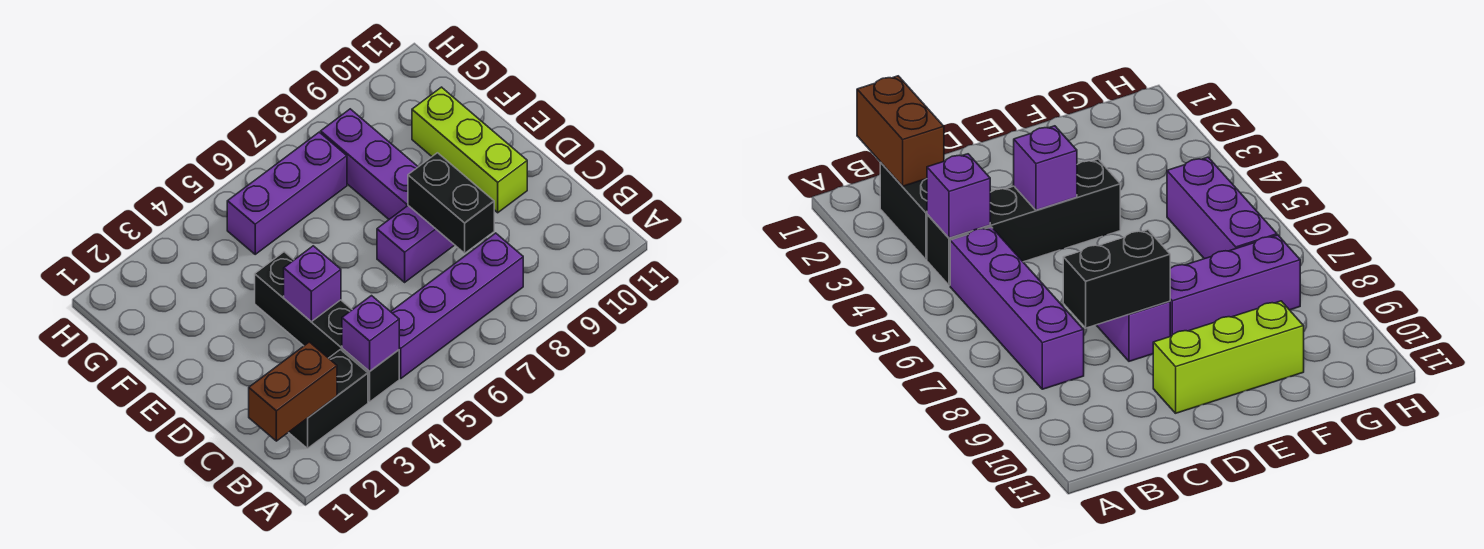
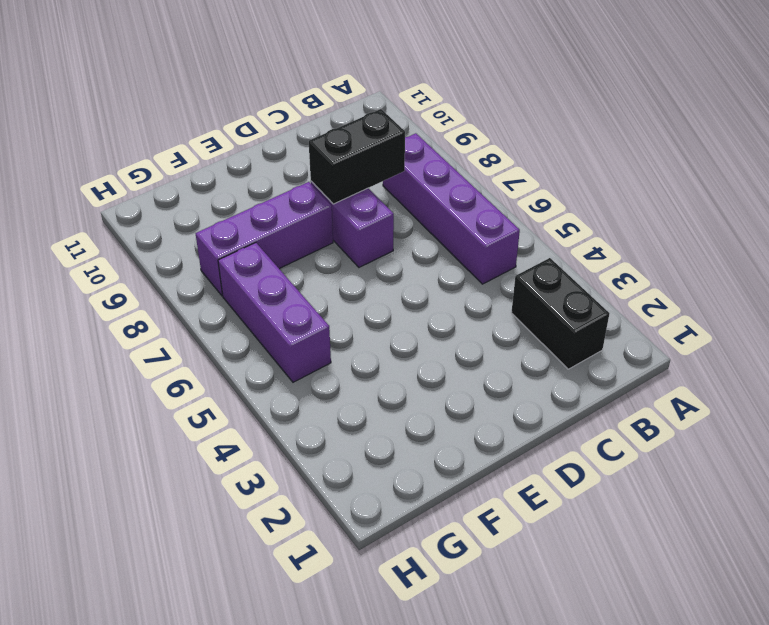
none -> black brick B4:E4 level 1
none -> lime brick D10:F10 level 1

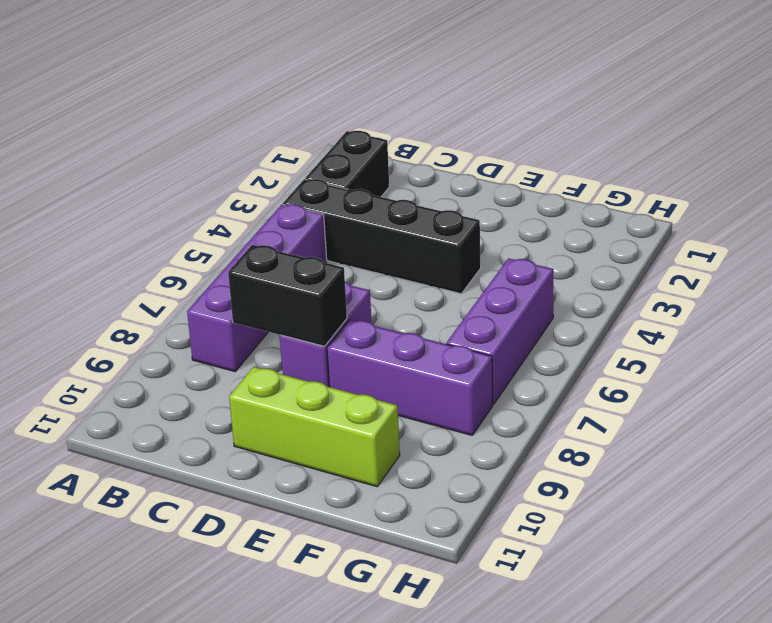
none -> brown brick B1:B2 level 2
none -> purple brick B4 level 2

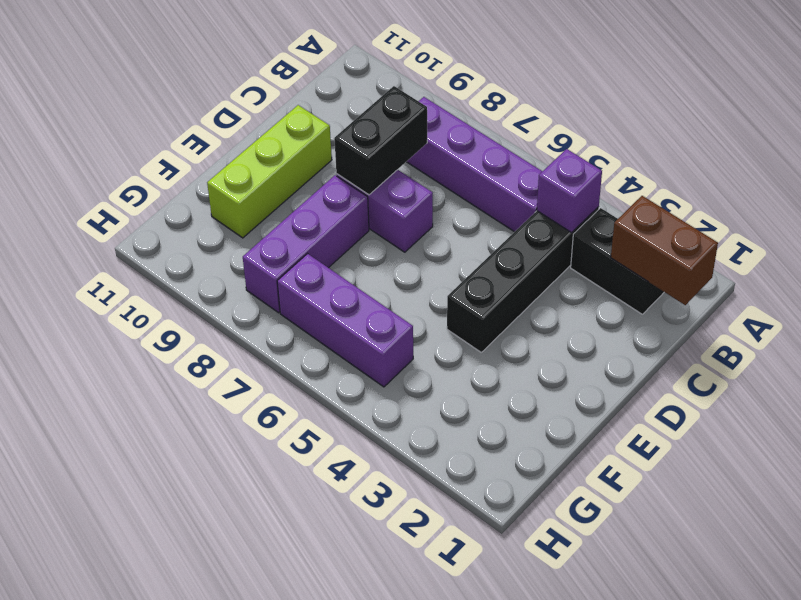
none -> purple brick D4 level 2

